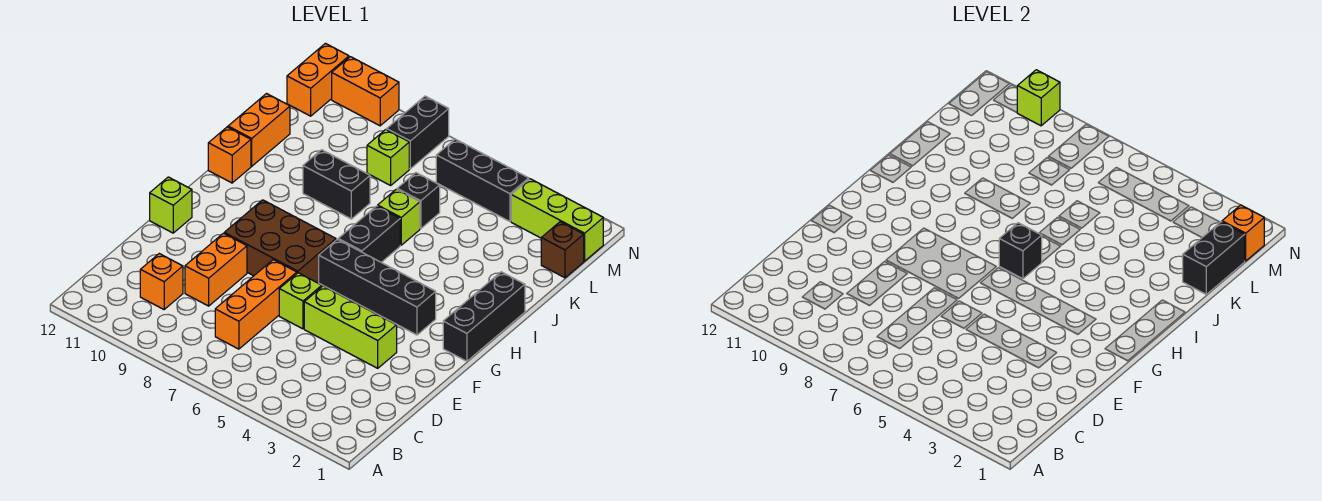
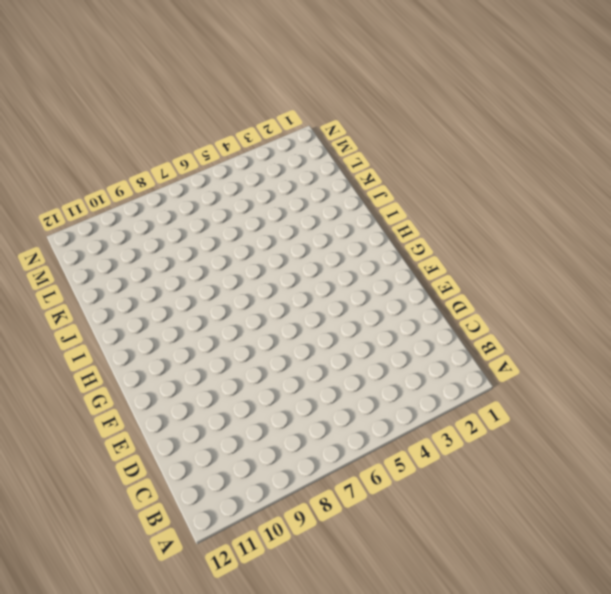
none -> orange brick C7:E7 level 1
none -> orange brick C10 level 1
none -> orange brick D9:E9 level 1

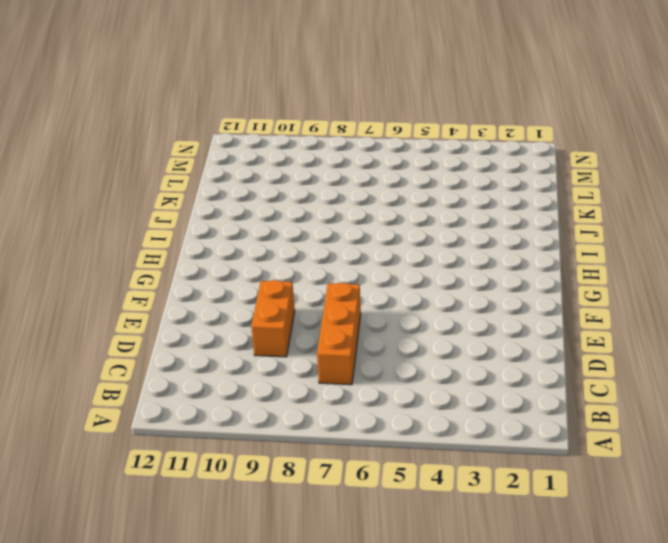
none -> orange brick C10 level 1
none -> lime brick E3:E5 level 1
none -> lime brick E6 level 1

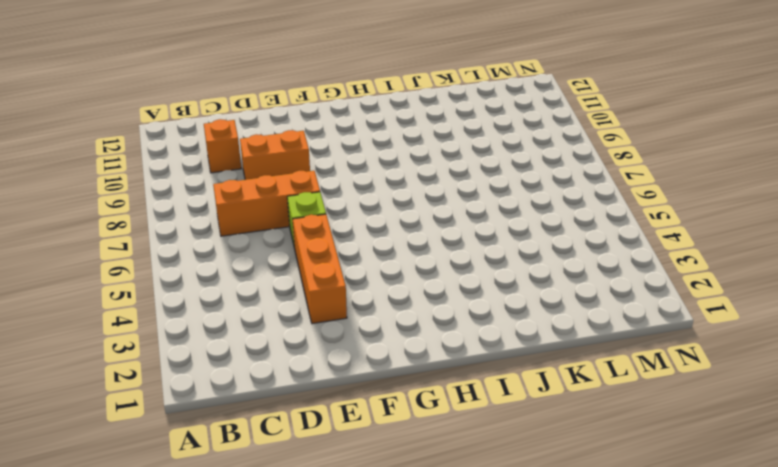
orange brick E3:E5 level 1 -> lime brick E3:E5 level 1
none -> brown brick F7:G9 level 1
none -> lime brick F12 level 1
none -> black brick G1:I1 level 1

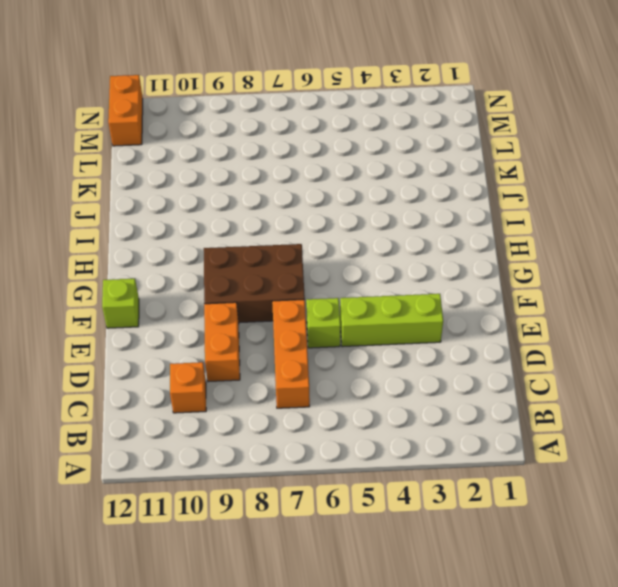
none -> black brick G1:I1 level 1
none -> black brick G3:G6 level 1
none -> black brick H6:I6 level 1

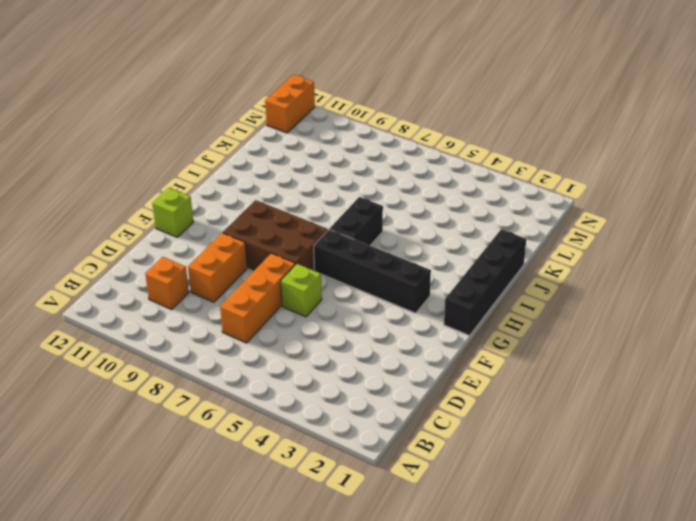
black brick G1:J1 level 1 -> black brick G1:I1 level 1
none -> lime brick E3:E5 level 1
none -> orange brick I12 level 1
none -> lime brick J6 level 1

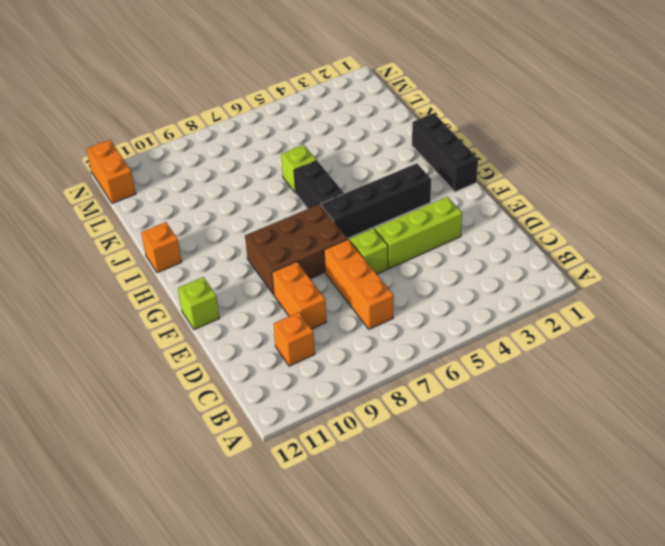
none -> black brick J8:J9 level 1
none -> orange brick J12:K12 level 1
none -> black brick K6 level 1

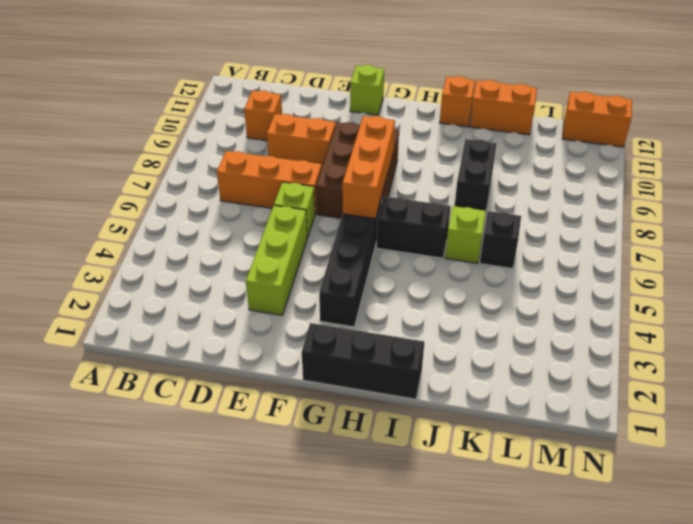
orange brick G6:G8 level 2 -> none
none -> brown brick L1 level 1
none -> lime brick L8 level 1
none -> lime brick M1:M3 level 1

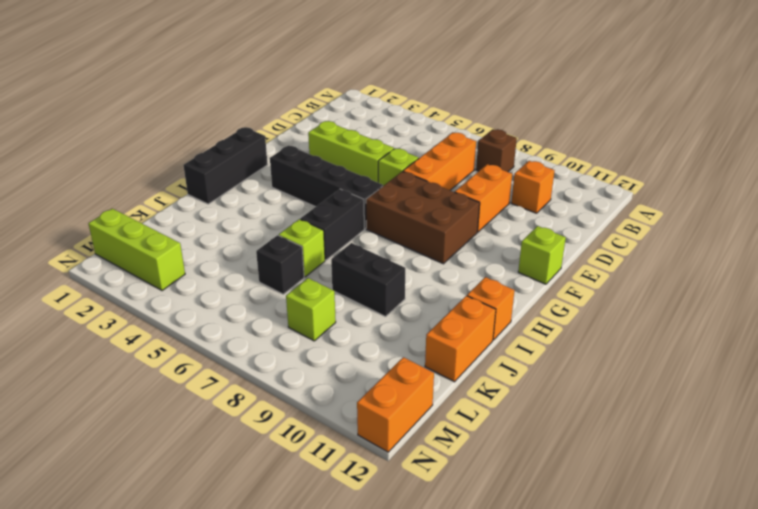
brown brick B8 level 1 -> brown brick L1 level 1
none -> black brick M4:M6 level 1
none -> black brick M8:N8 level 1
none -> orange brick N10:N11 level 1

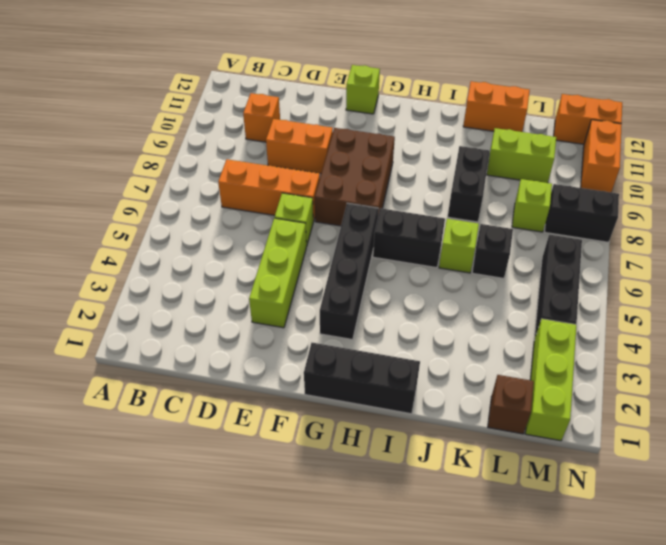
lime brick K10:L10 level 1 -> none
none -> orange brick I12 level 1
none -> black brick H6 level 2
none -> black brick K1:L1 level 2

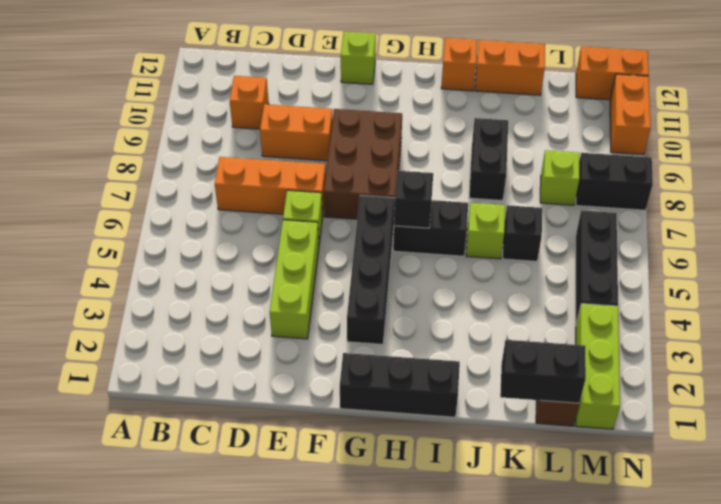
none -> orange brick M1 level 2
none -> lime brick N10 level 2

